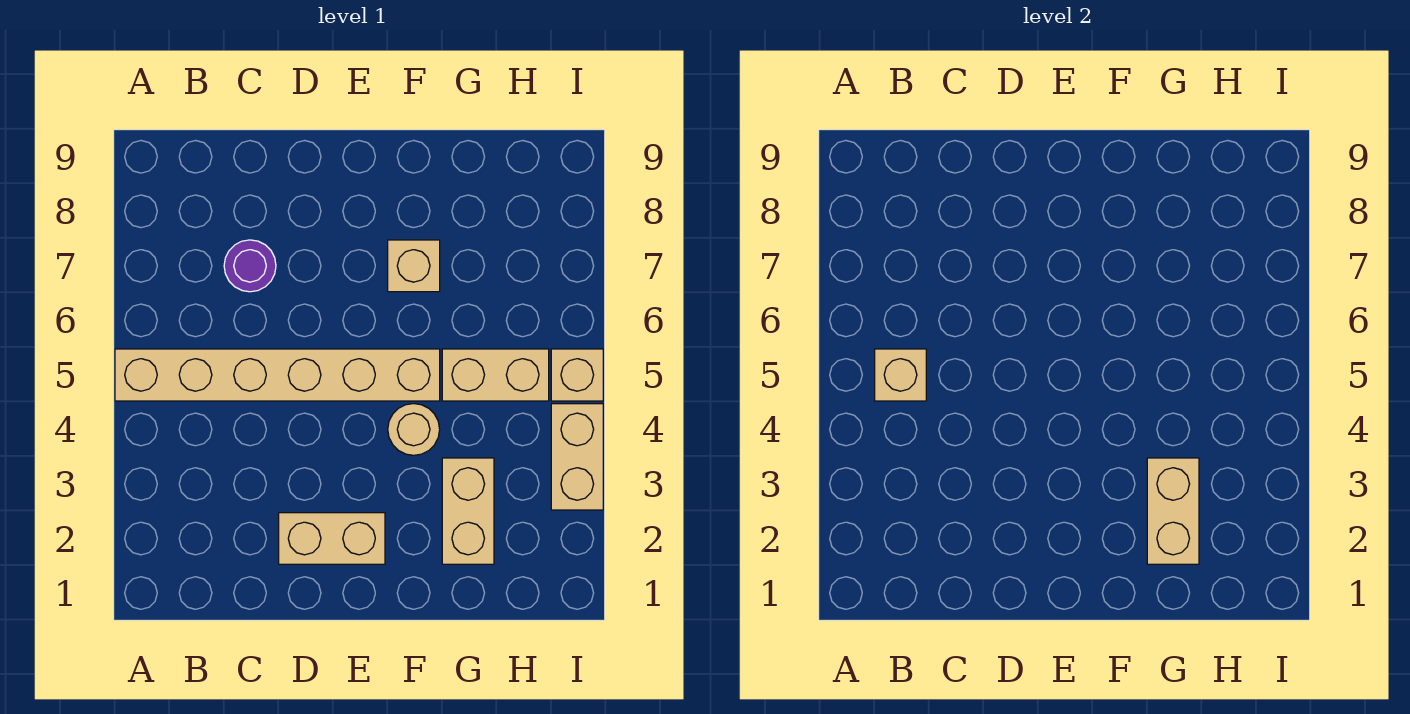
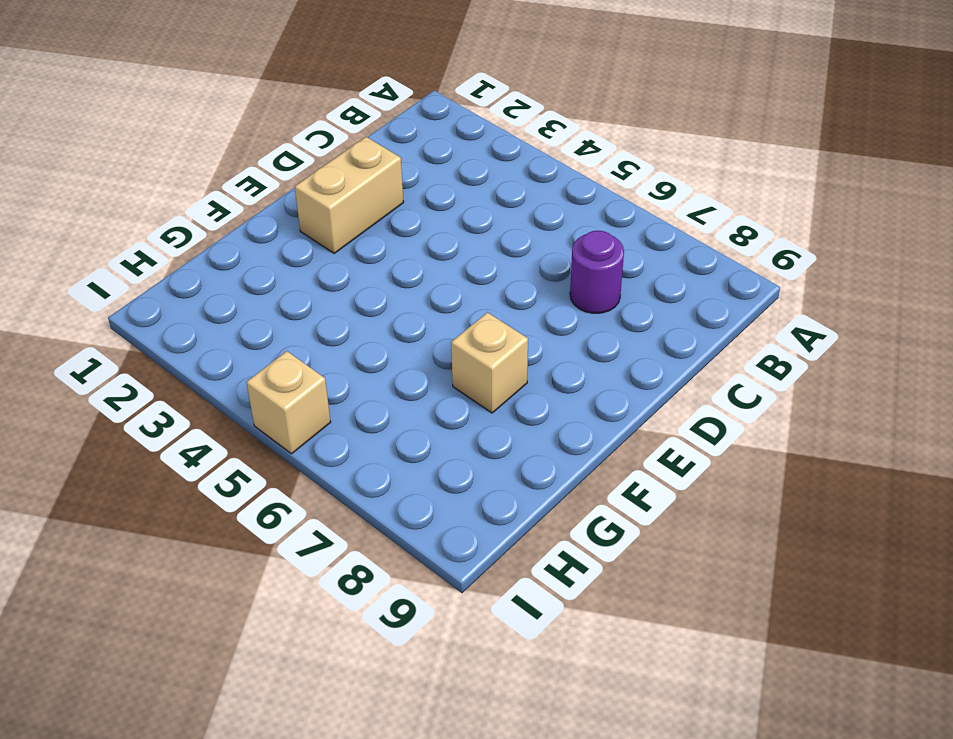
none -> tan brick A5:F5 level 1
none -> tan round brick F4 level 1

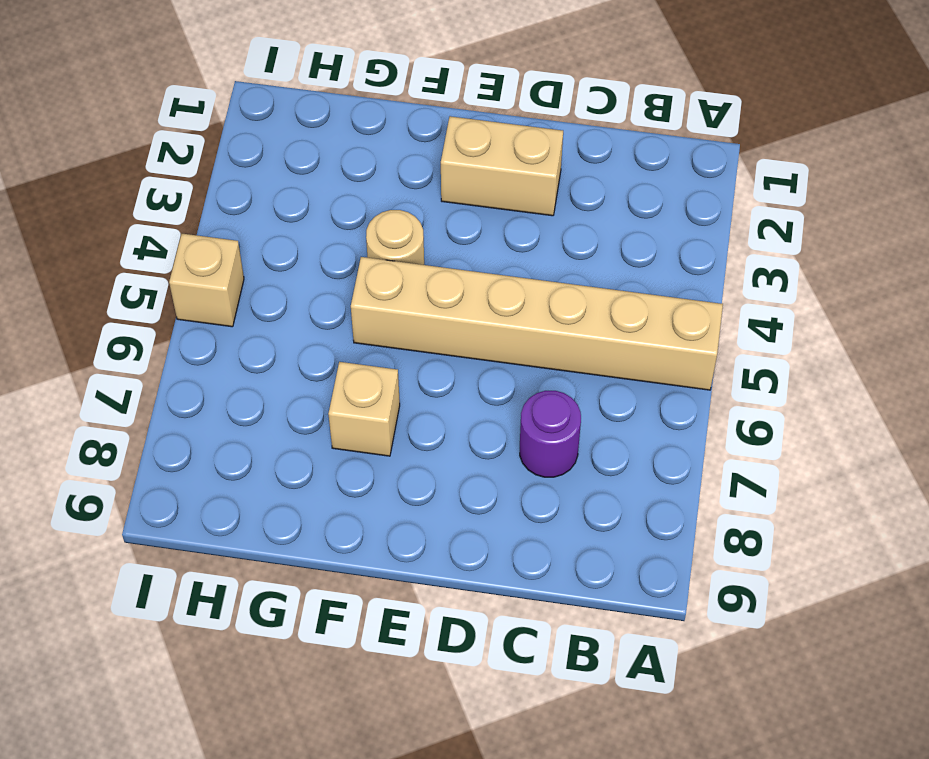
none -> tan brick G2:G3 level 1
none -> tan brick G5:H5 level 1

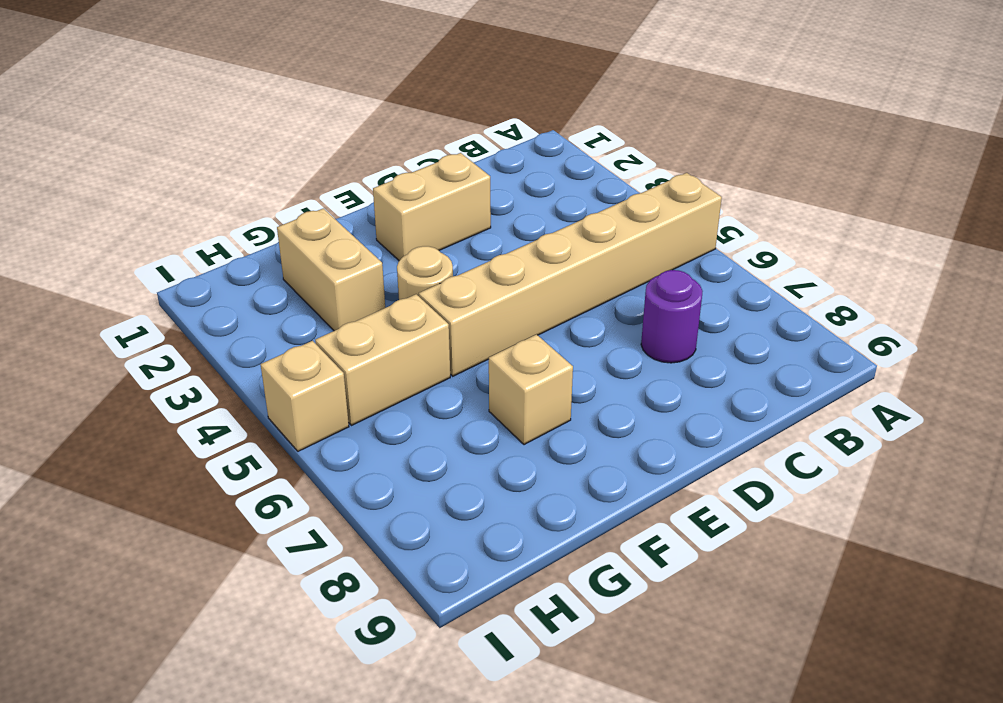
none -> tan brick I3:I4 level 1
none -> tan brick B5 level 2

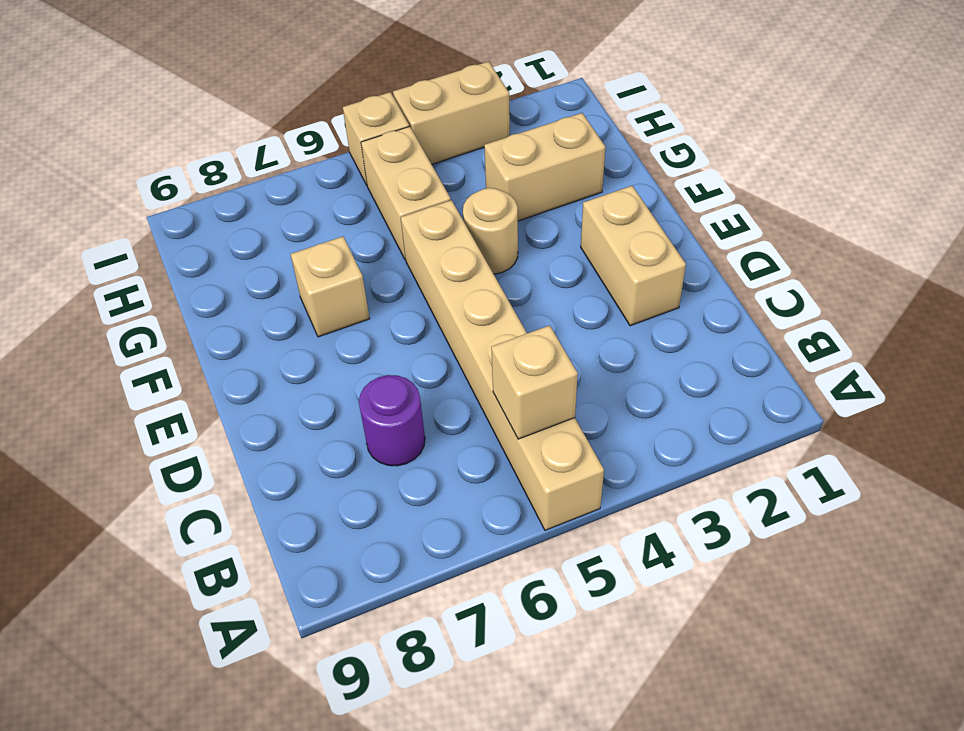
none -> tan brick G2:G3 level 2

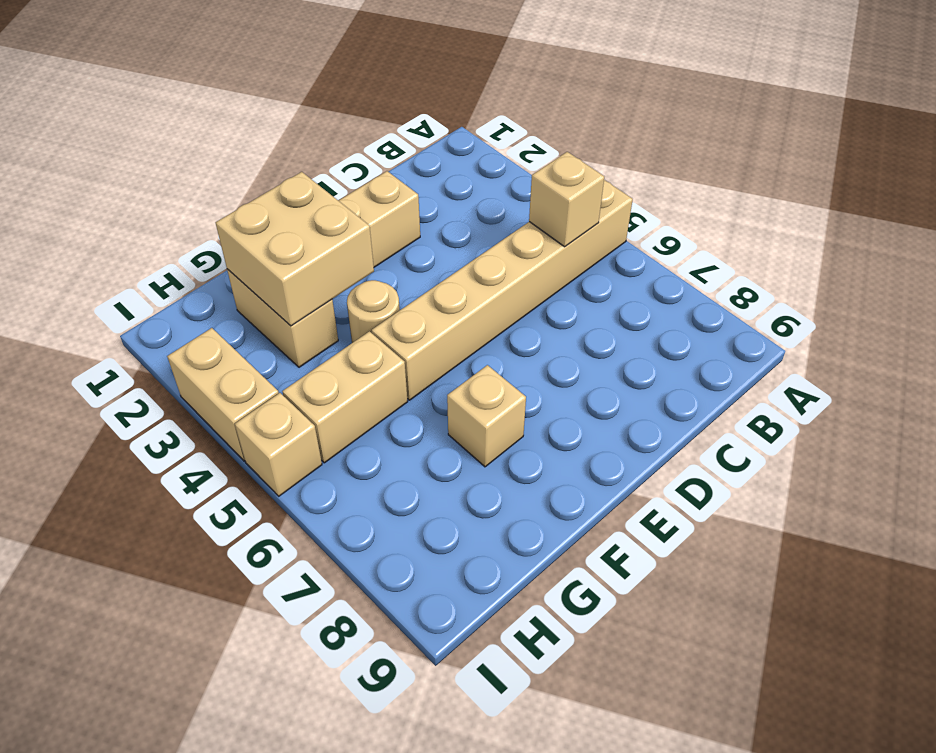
tan brick F2:G3 level 2 -> tan brick G2:G3 level 2
none -> purple round brick C7 level 1

